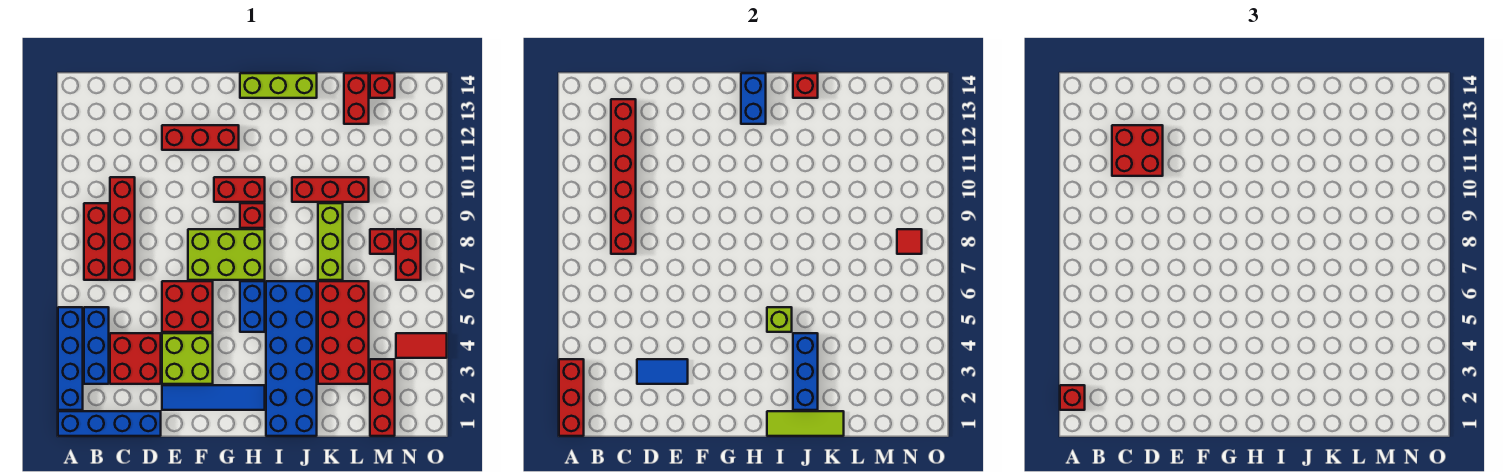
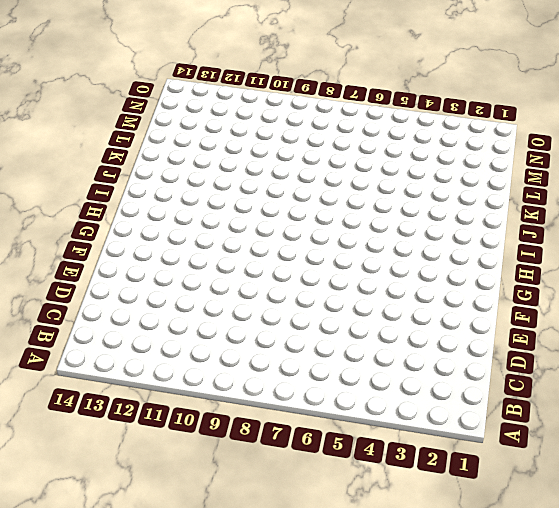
none -> blue brick A1:D1 level 1
none -> blue brick A2:A5 level 1
none -> blue brick B3:B5 level 1
none -> red brick B7:B9 level 1

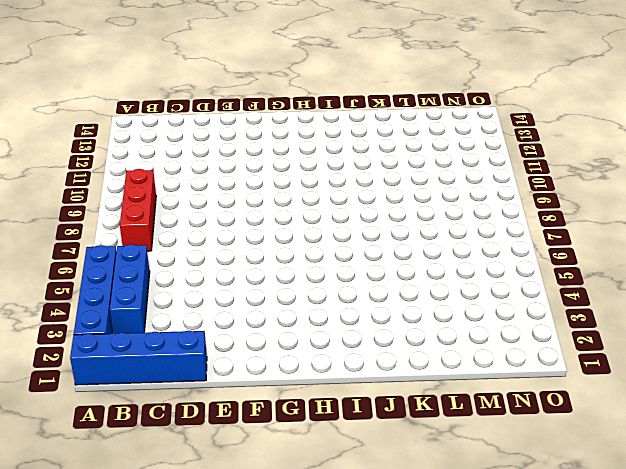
none -> red brick C3:D4 level 1
none -> red brick C7:C10 level 1
none -> blue tile E2:H2 level 1
none -> lime brick E3:F4 level 1

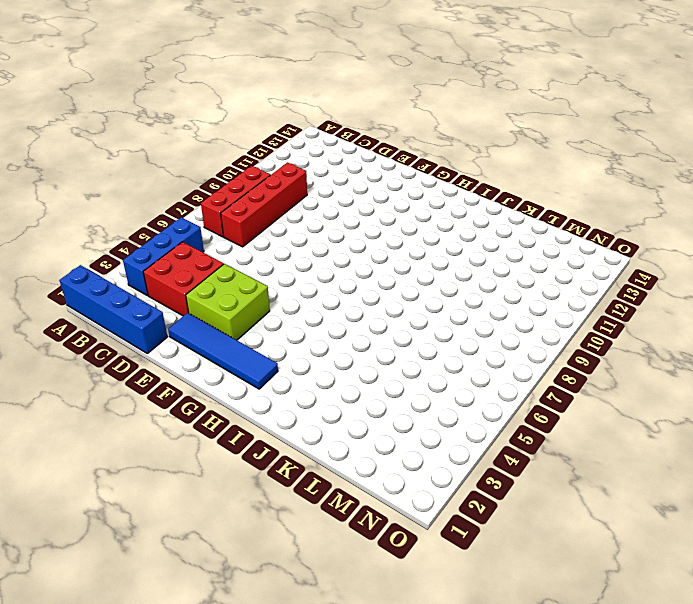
none -> blue brick A2:A5 level 1
none -> red brick E5:F6 level 1
none -> red brick E12:G12 level 1
none -> lime brick F7:H8 level 1

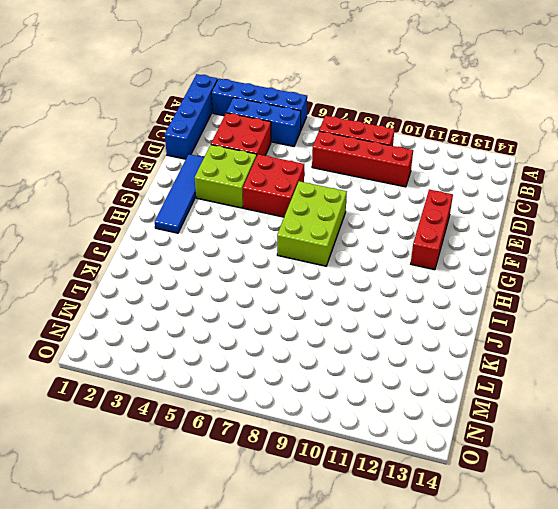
none -> red brick G10:H10 level 1
none -> blue brick H5:H6 level 1
none -> red brick H9 level 1
none -> lime brick H14:J14 level 1

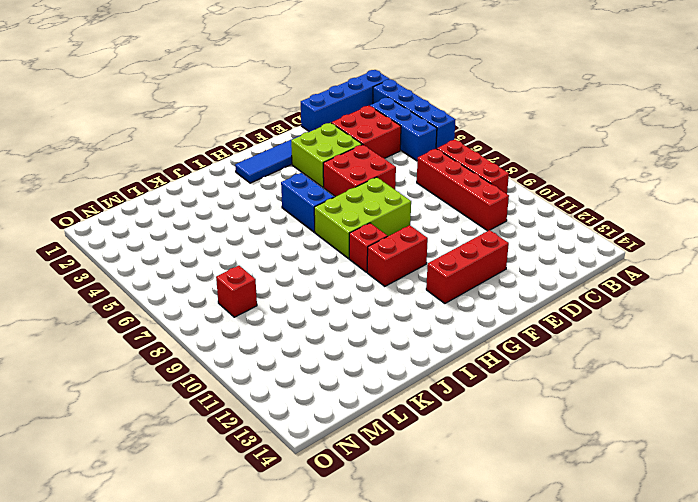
none -> lime brick H14:J14 level 1
none -> blue brick I1:J6 level 1
none -> red brick J10:L10 level 1
none -> red brick K3:L6 level 1

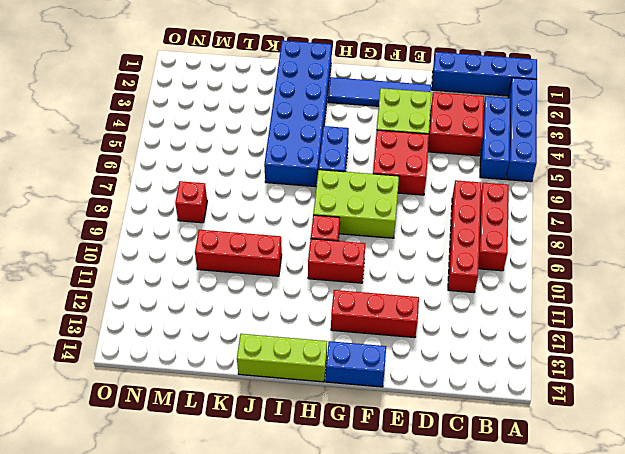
blue brick F14:G14 level 1 -> blue brick H13:H14 level 2
none -> red brick K3:L6 level 1
none -> lime brick K7:K9 level 1
none -> red brick L13:L14 level 1
none -> red brick M1:M3 level 1

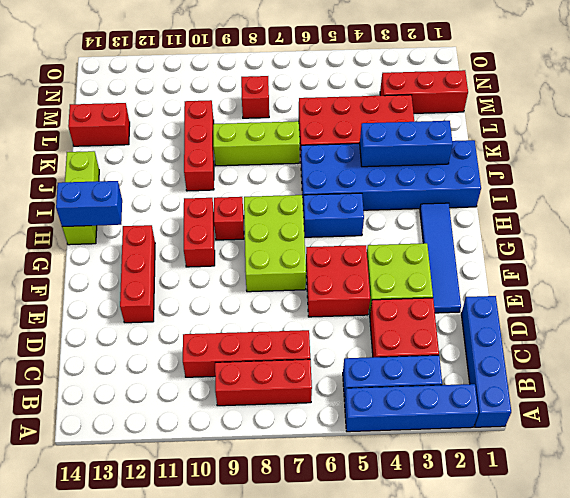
none -> red brick M14 level 1
none -> red tile N4:O4 level 1
none -> red brick N7:N8 level 1
none -> red brick A1:A3 level 2

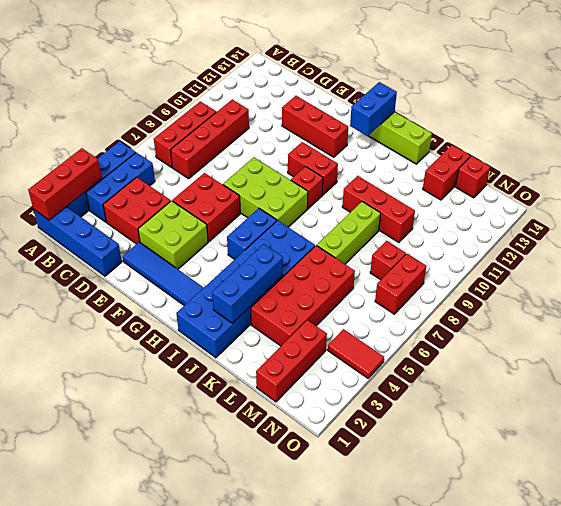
none -> red brick C8:C13 level 2
none -> blue tile D3:E3 level 2
none -> lime tile I1:K1 level 2
none -> lime brick I5 level 2

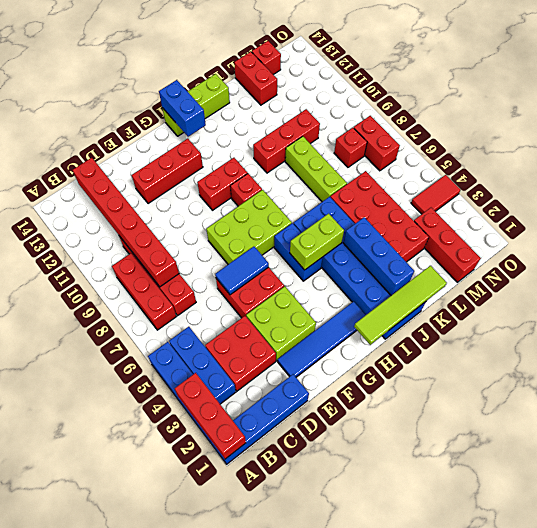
blue tile E6:F6 level 2 -> blue tile D3:E3 level 2
lime tile H1:K1 level 2 -> lime tile I1:K1 level 2
lime brick H5:I5 level 2 -> lime brick I5 level 2
none -> red brick J14 level 2
none -> red tile N8 level 2
none -> red brick A2 level 3
none -> red brick C11:D12 level 3

